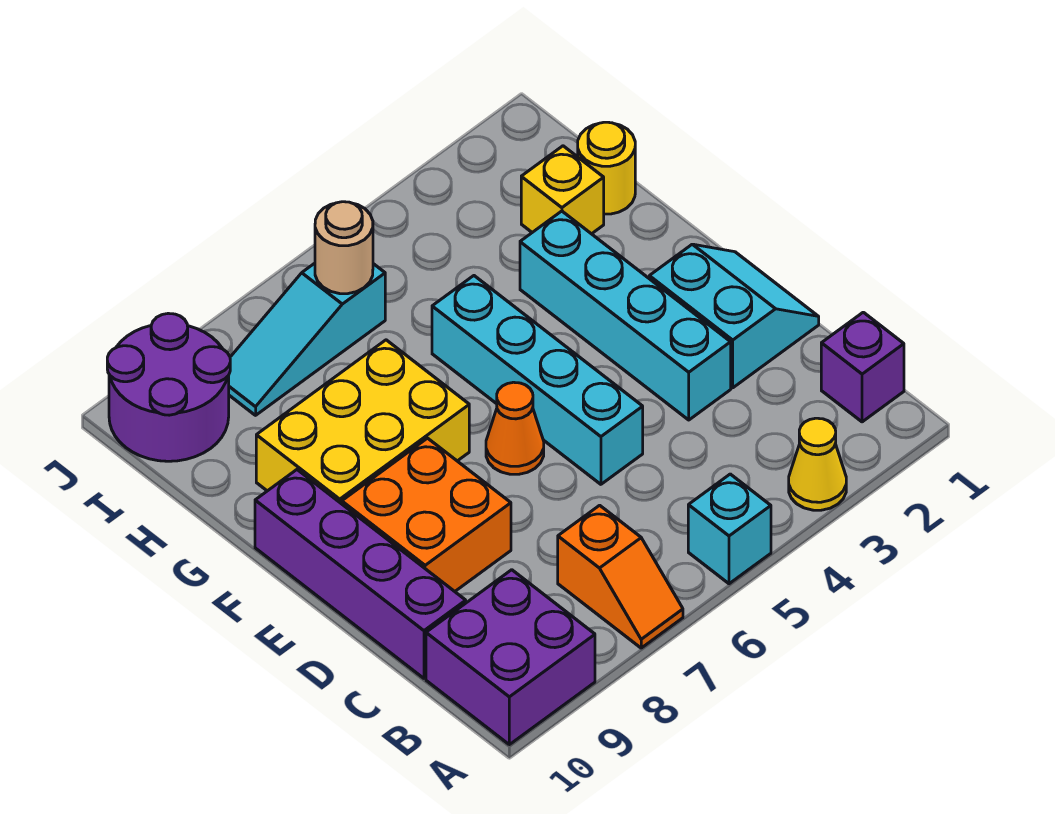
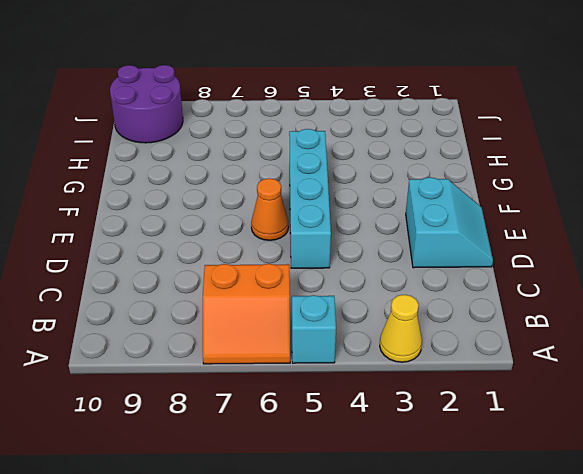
orange slope A6:B7 level 1 top B -> orange slope A7:B7 level 1 top B
none -> purple brick A9:B10 level 1
none -> purple brick B1 level 1
none -> purple brick C10:F10 level 1

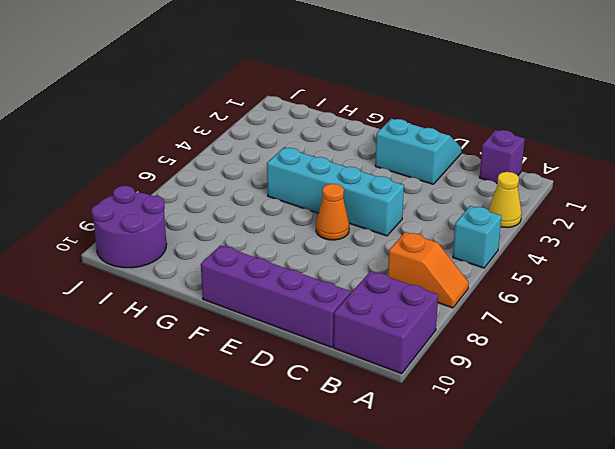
none -> cyan brick D3:G3 level 1
none -> orange brick D8:E9 level 1
none -> yellow brick F7:G9 level 1

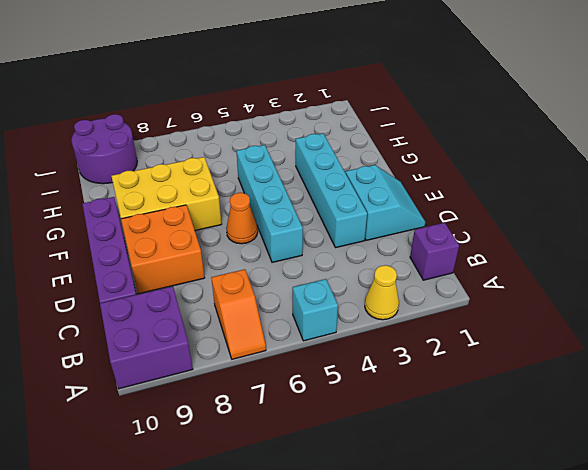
none -> yellow round brick H1 level 1
none -> yellow brick H2 level 1
none -> cyan slope I6:I8 level 1 top 6

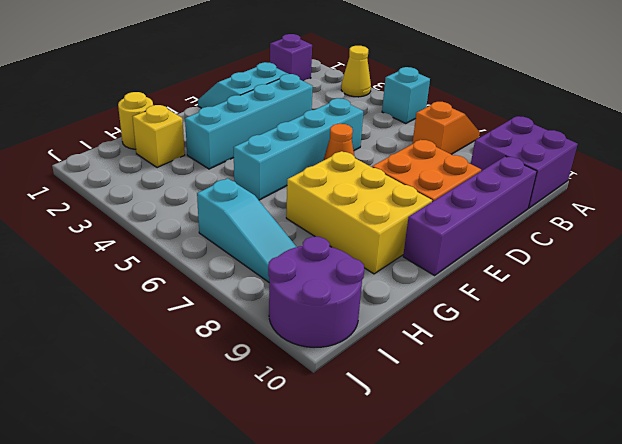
none -> tan round brick I6 level 2

